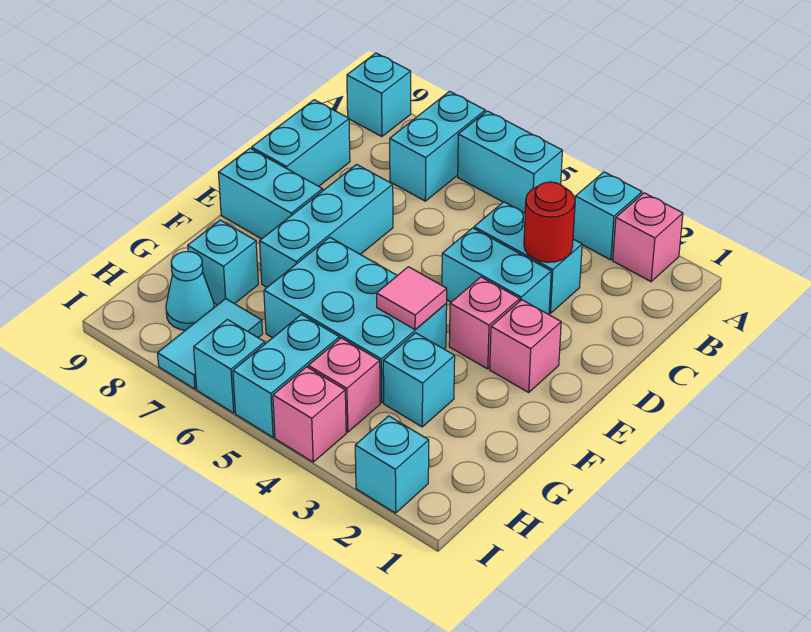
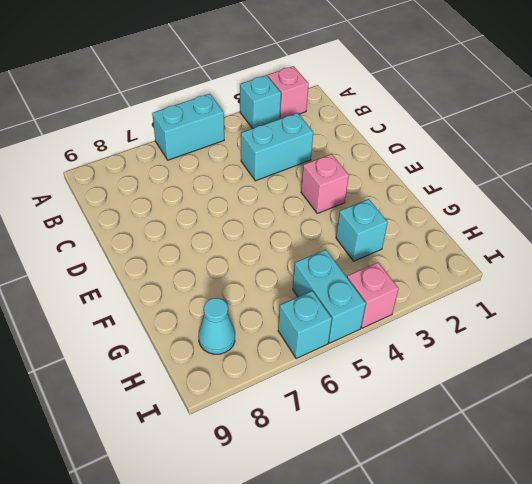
none -> cyan brick A7:B7 level 1
none -> cyan brick A9 level 1
none -> cyan brick C9:D9 level 1

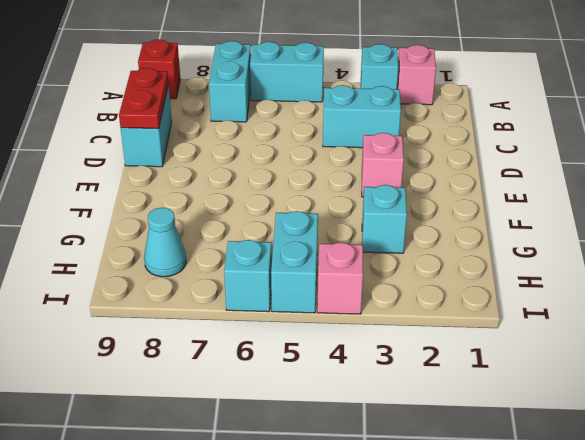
red brick A9 level 1 -> cyan brick A9 level 1
red plate C9:D9 level 2 -> none
none -> cyan brick D3:D4 level 1
none -> cyan brick D7:F7 level 1
none -> pink brick E2 level 1

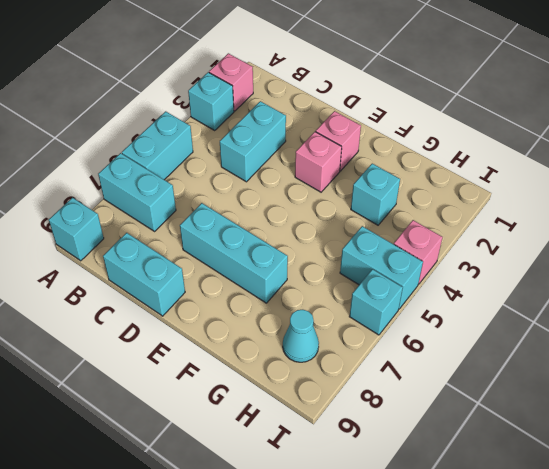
none -> cyan brick D3:D4 level 1
none -> cyan brick E8:E9 level 1
none -> cyan brick F4:G6 level 1

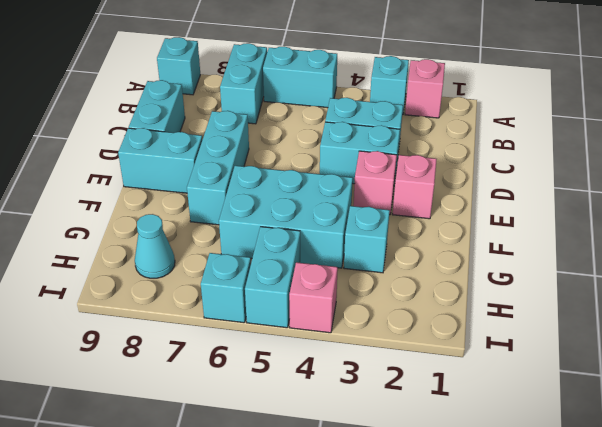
none -> cyan brick G8 level 1
none -> pink brick H4 level 1
none -> cyan tile H7:I7 level 1

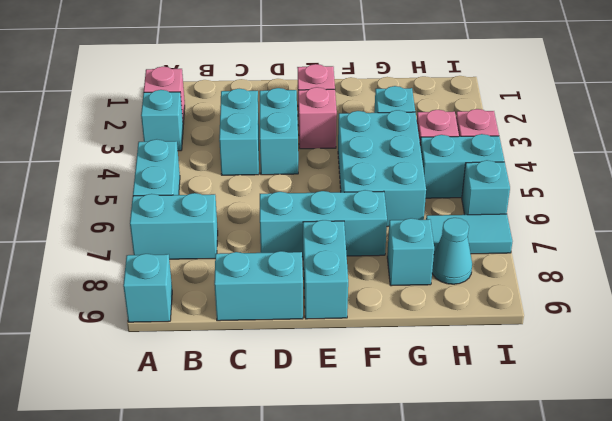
none -> cyan brick I2 level 1
none -> red round brick C3 level 2
none -> pink tile F4 level 2

